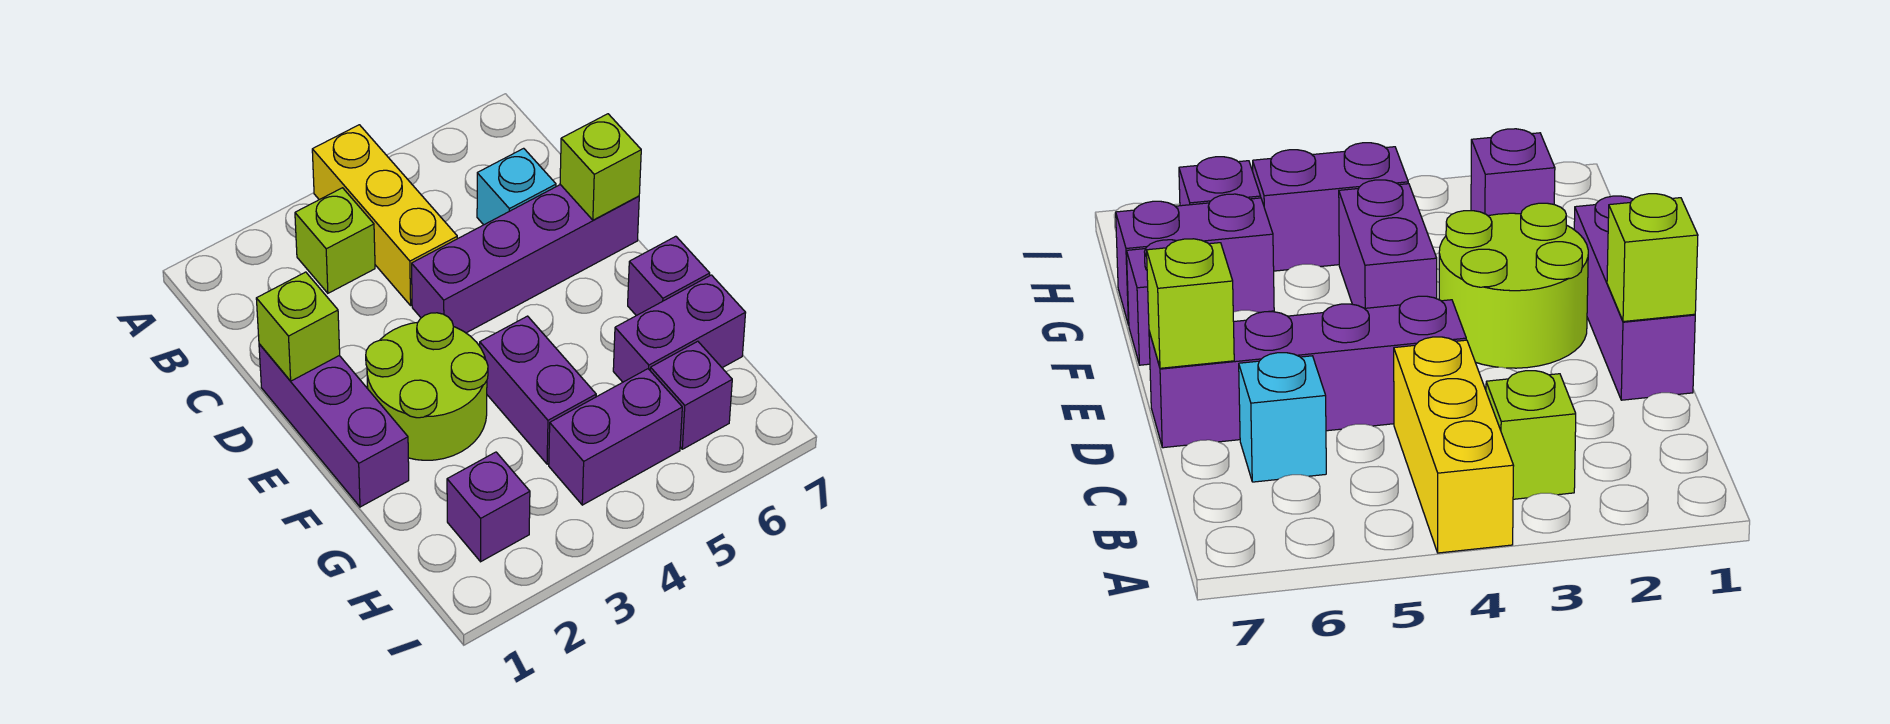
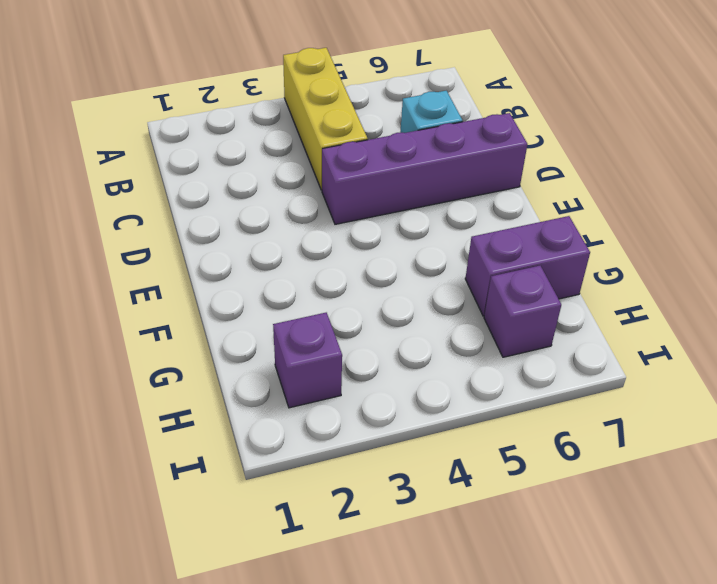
none -> lime brick B3 level 1
none -> purple brick D1:F1 level 1
none -> lime round brick E2:F3 level 1

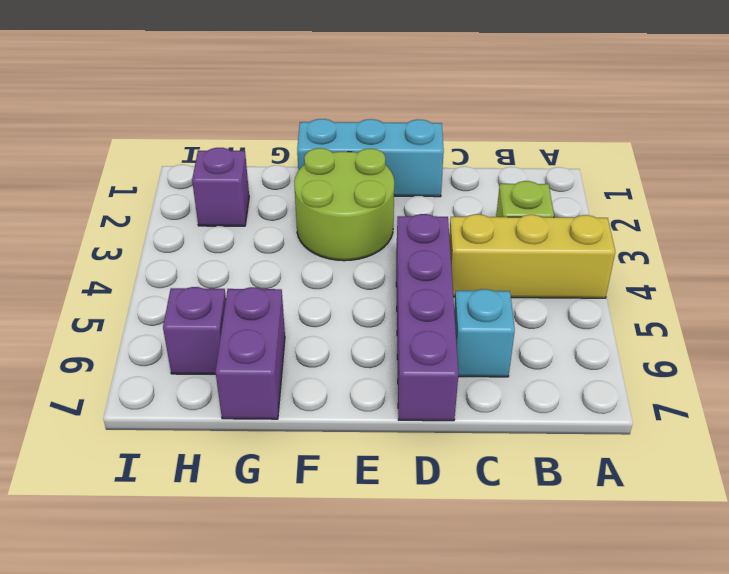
cyan brick D1:F1 level 1 -> purple brick D1:F1 level 1
none -> purple brick F4:G4 level 1
none -> purple brick F7 level 1
none -> purple brick H4:H5 level 1

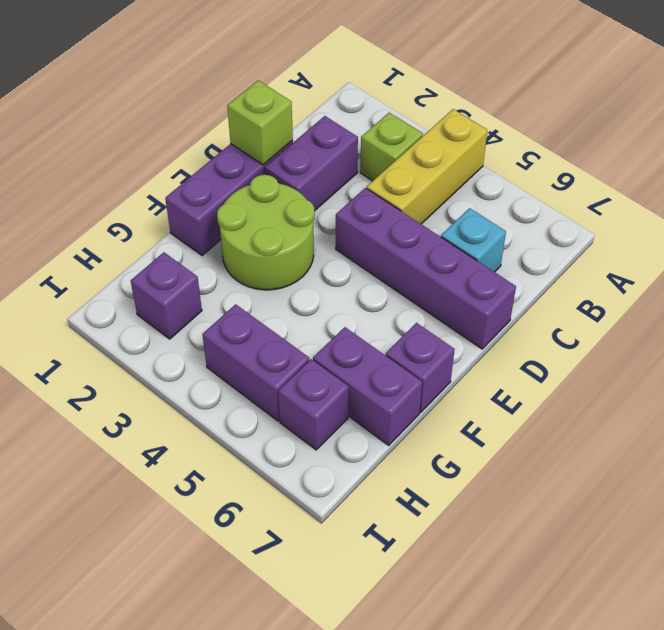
purple brick C2:D2 level 1 -> purple brick F4:G4 level 1
none -> lime brick D7 level 2

